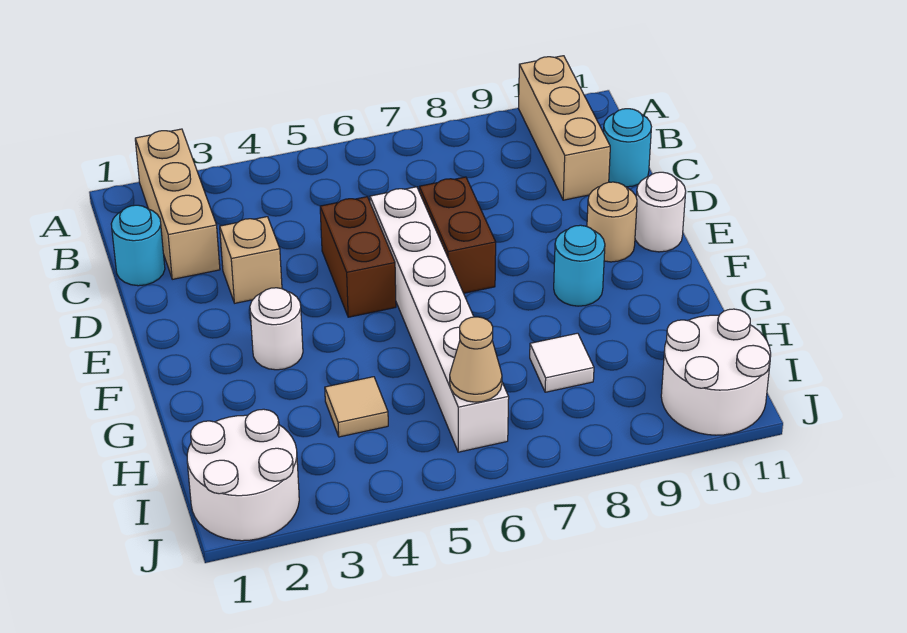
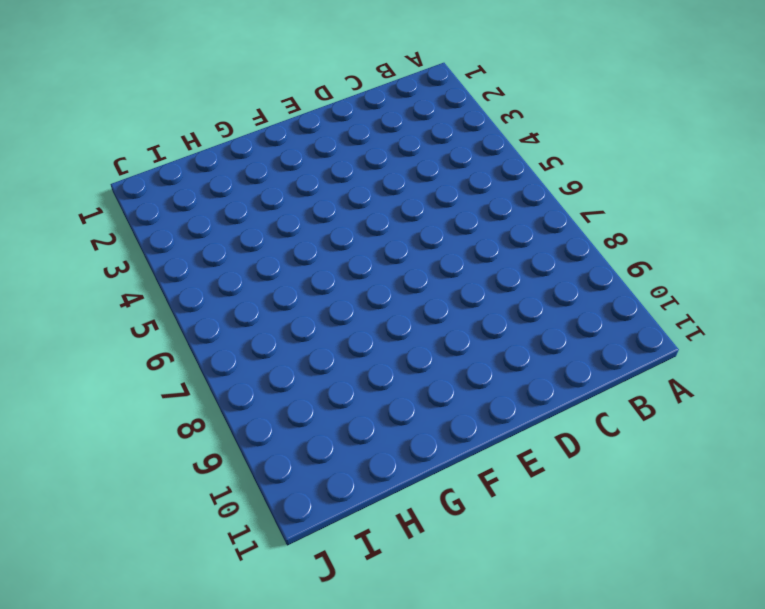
none -> tan brick A2:C2 level 1
none -> tan brick A10:C10 level 1
none -> cyan round brick C1 level 1

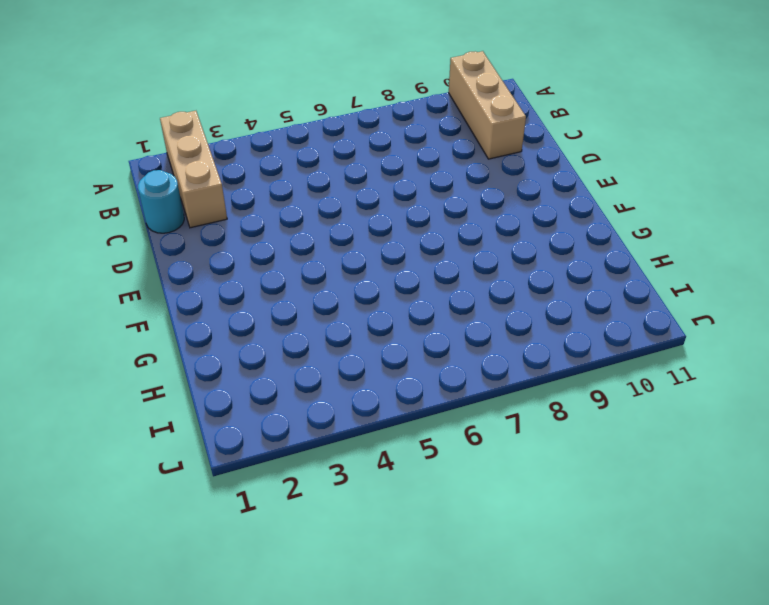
none -> cyan round brick C11 level 1
none -> tan brick D3 level 1
none -> brown brick D5:E5 level 1

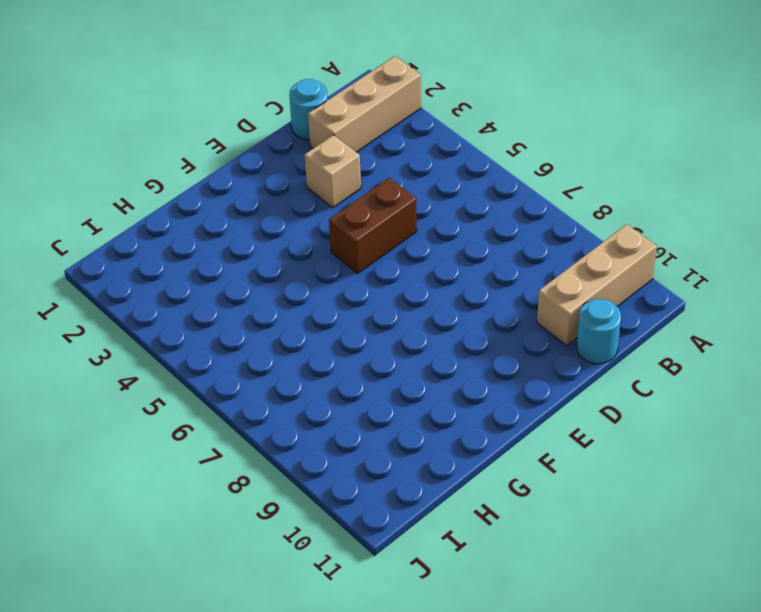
none -> white brick D6:I6 level 1
none -> brown brick D7:E7 level 1
none -> tan round brick E10 level 1

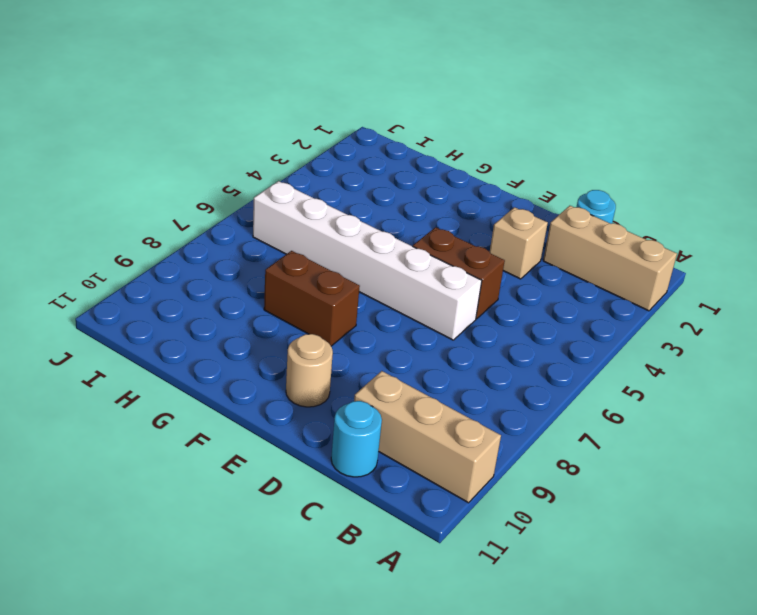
brown brick F8:G8 level 1 -> brown brick D7:E7 level 1
none -> white round brick E11 level 1
none -> white round brick F3 level 1
none -> cyan round brick F9 level 1

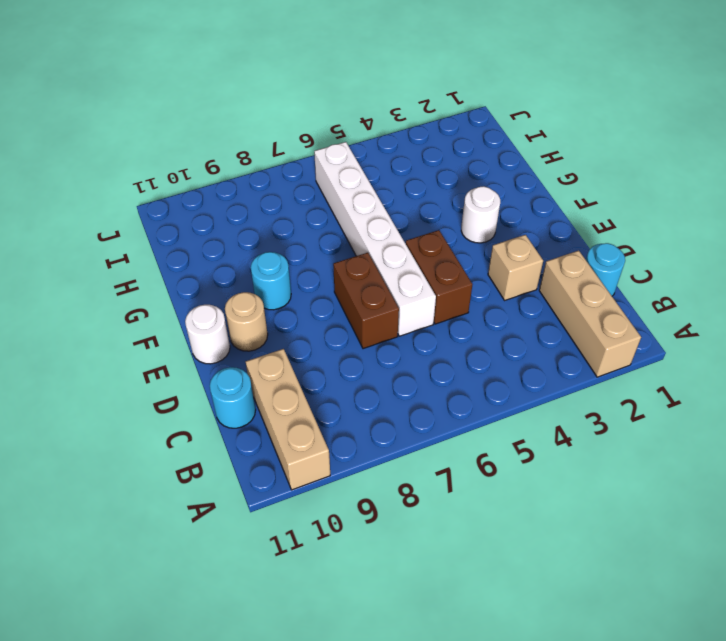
none -> tan tile H4 level 1
none -> white tile H8 level 1
none -> white round brick I1:J2 level 1

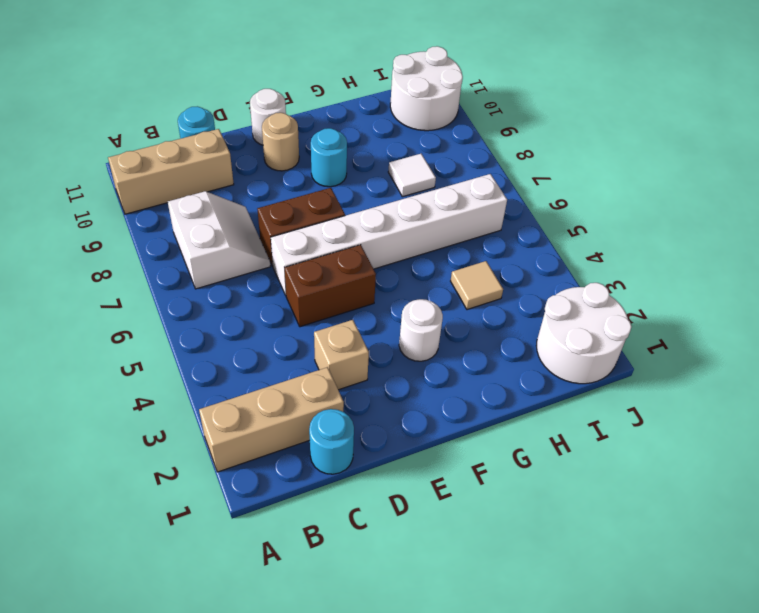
white slope B7:C8 level 1 top B -> none
none -> tan cone I6 level 2

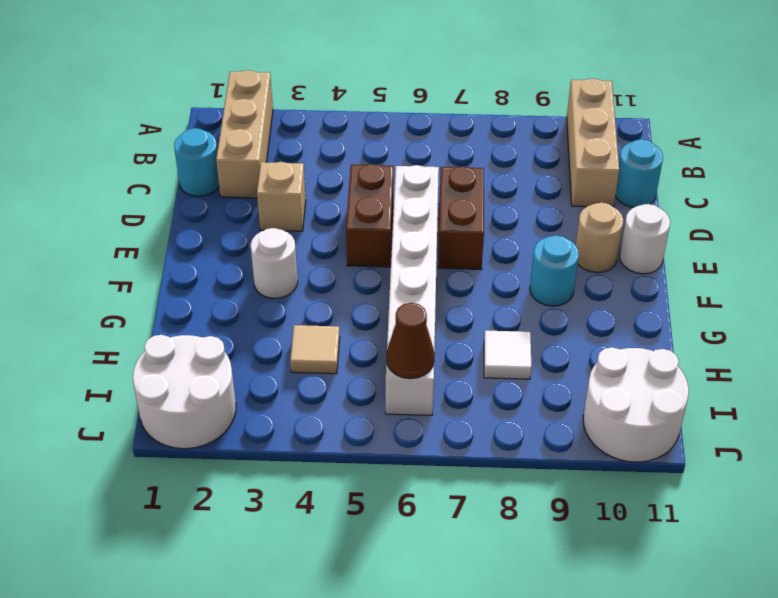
brown cone I6 level 2 -> tan cone I6 level 2

